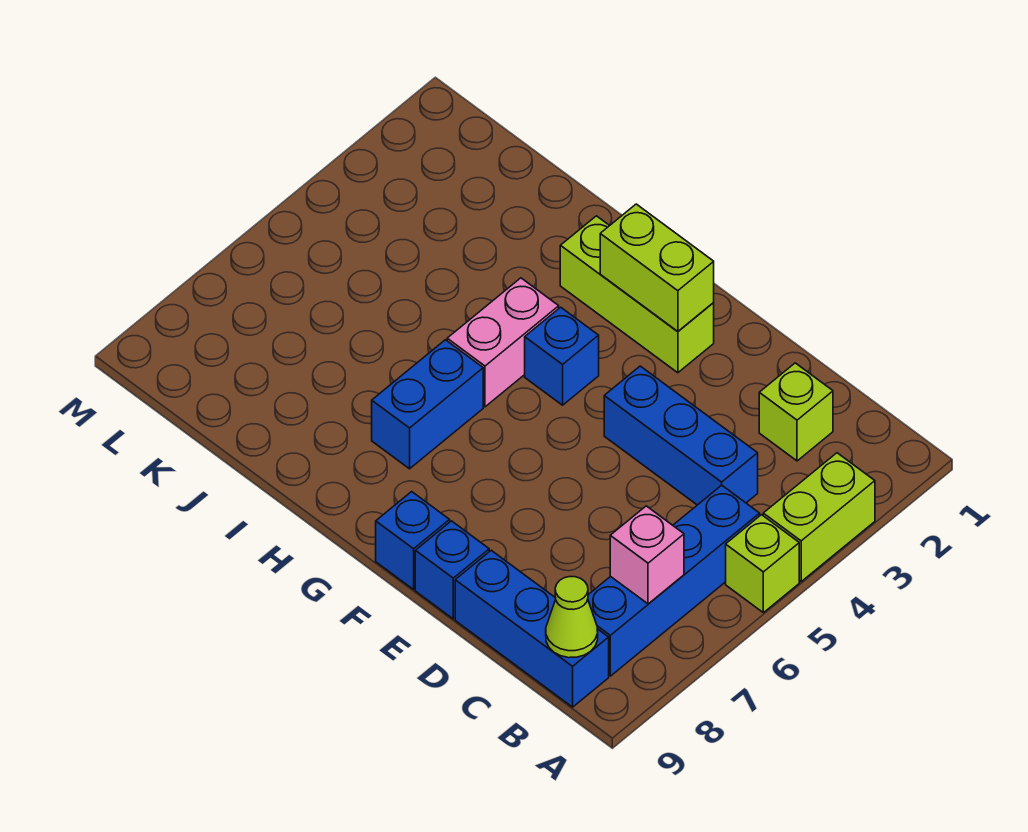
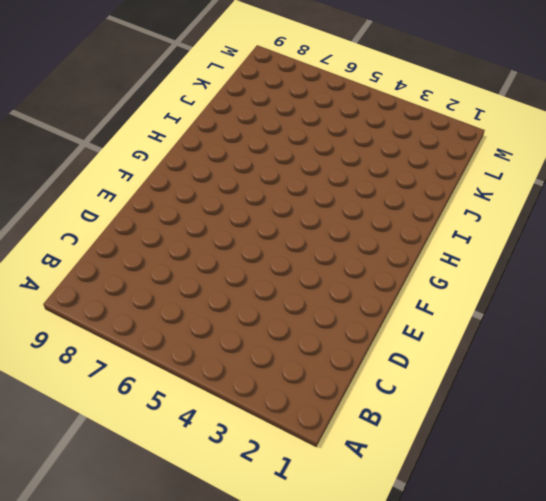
none -> lime brick A3:A4 level 1
none -> lime brick A5 level 1
none -> blue brick B5:B8 level 1

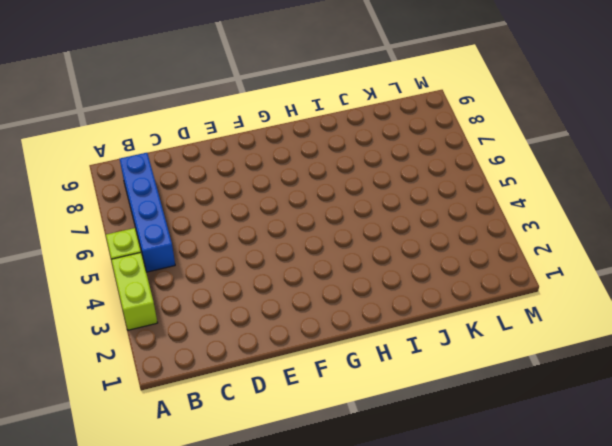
none -> blue brick B9:D9 level 1
none -> lime brick C2 level 1
none -> blue brick C4:E4 level 1

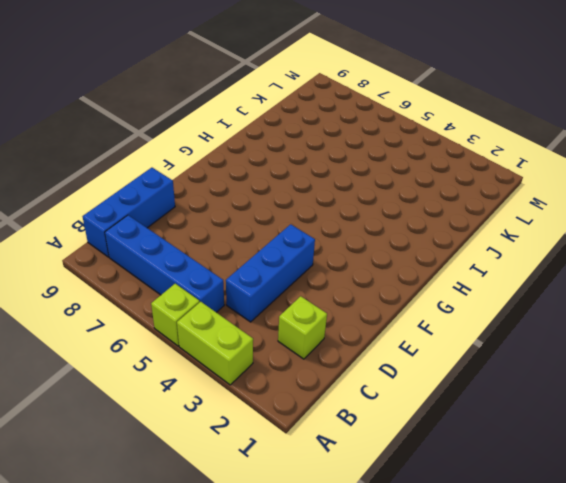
none -> blue brick E9 level 1
none -> lime brick F2:H2 level 1
none -> blue brick F9 level 1

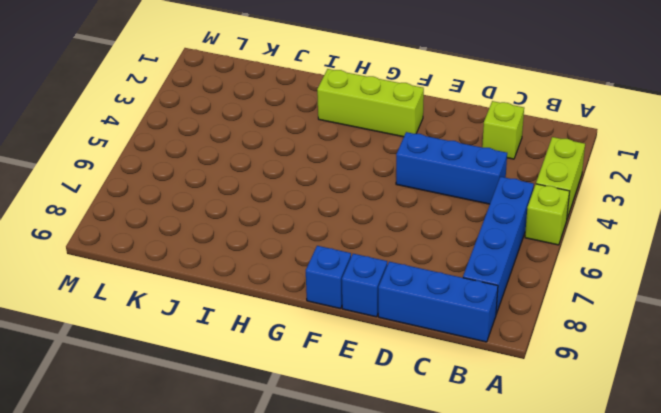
none -> blue brick G4 level 1
none -> pink brick H4:H5 level 1
none -> blue brick H6:H7 level 1

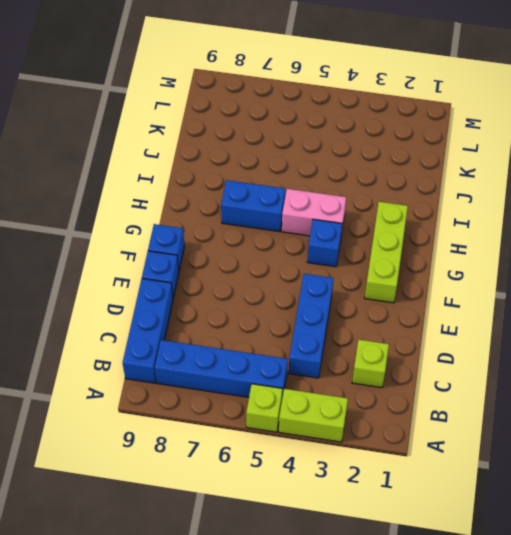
none -> pink brick B7 level 2
none -> lime cone B9 level 2
none -> lime brick F2:G2 level 2

